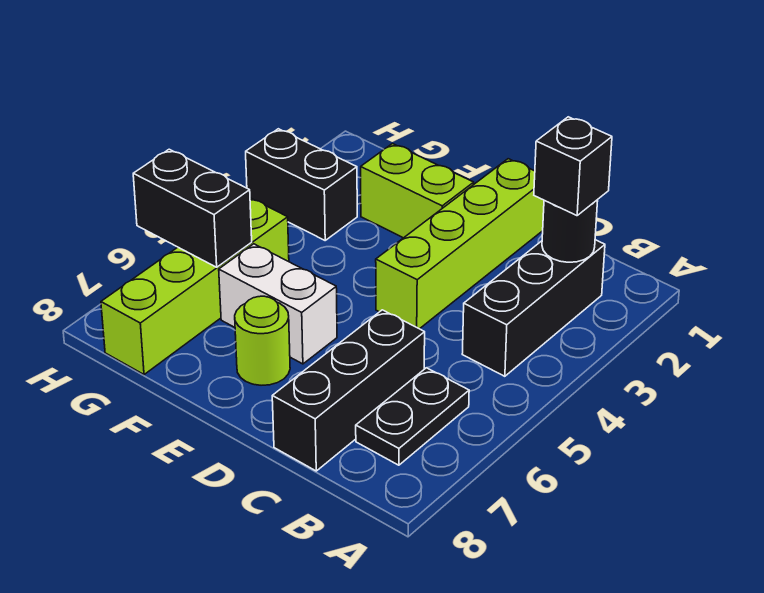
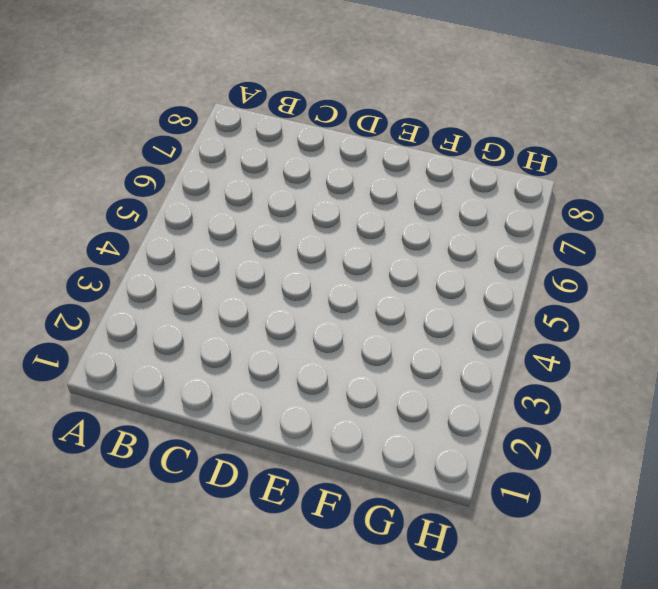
none -> black brick B2:B4 level 1
none -> black plate B6:B7 level 1
none -> black brick C6:C8 level 1

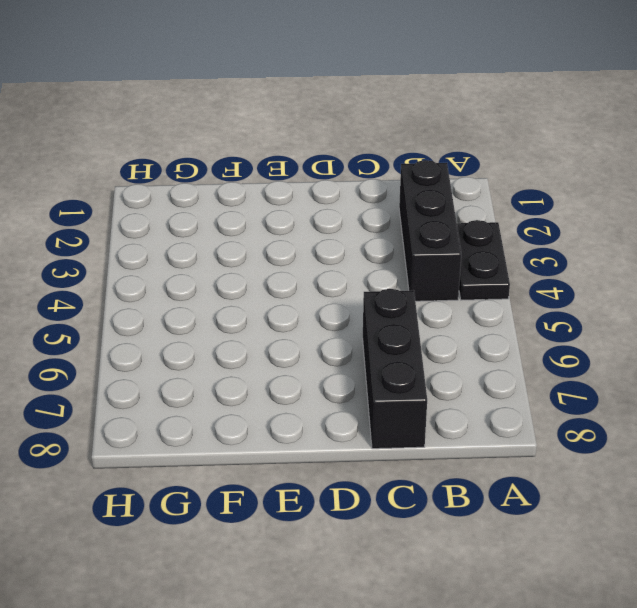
black plate A3:A4 level 1 -> black plate B6:B7 level 1
none -> lime brick D1:D4 level 1
none -> lime brick E2:F2 level 1
none -> white brick E6:F6 level 1

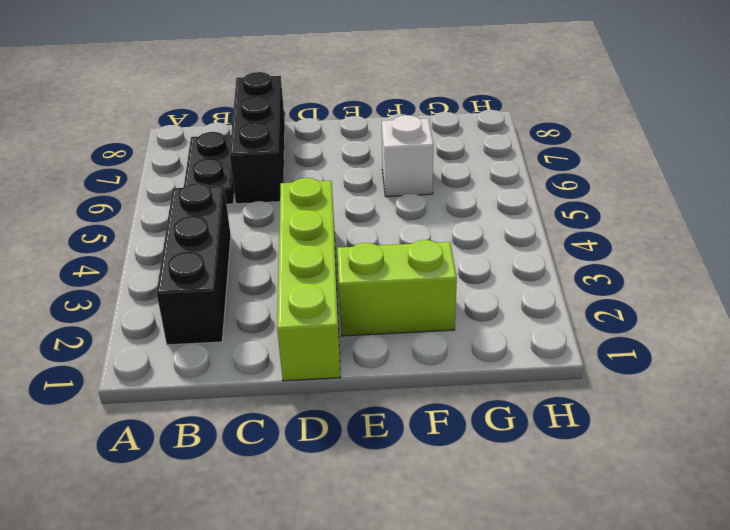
white brick F6 level 1 -> white brick E6:F6 level 1
none -> lime round brick E7 level 1
none -> black brick G3:H3 level 1
none -> lime brick G5:G8 level 1

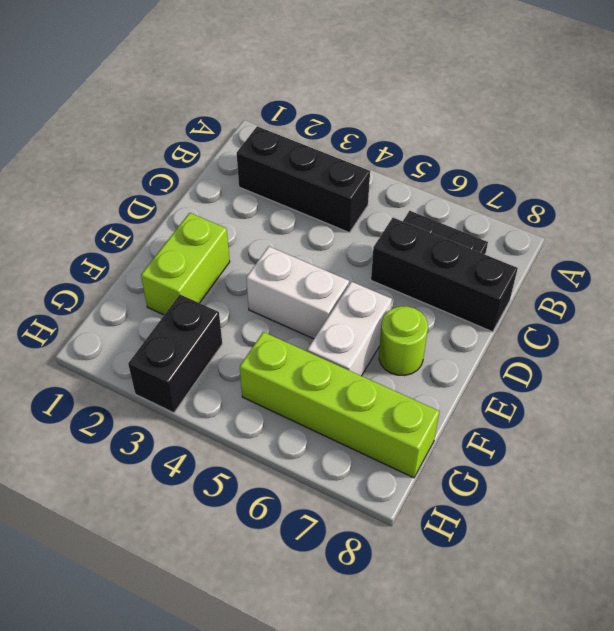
white brick E4:E5 level 1 -> none
none -> lime brick D1:D4 level 1
none -> black round brick B2 level 2
none -> black brick G6:H6 level 2

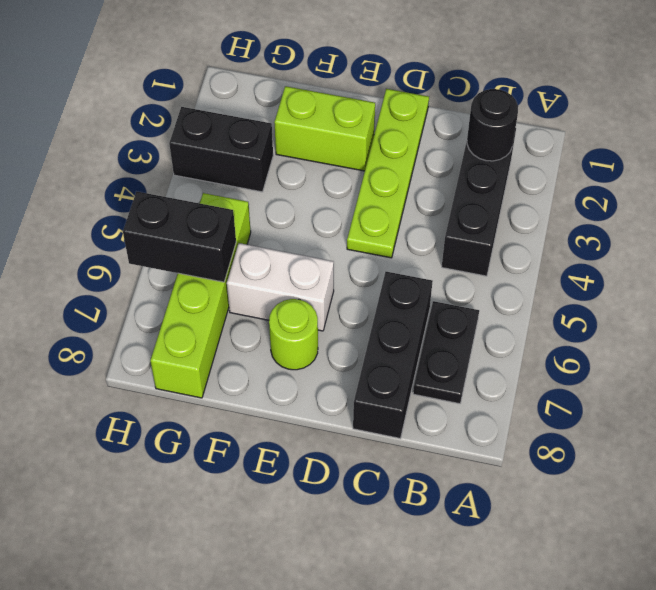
lime plate D1:D4 level 1 -> lime brick D1:D4 level 1
none -> black brick B2 level 3

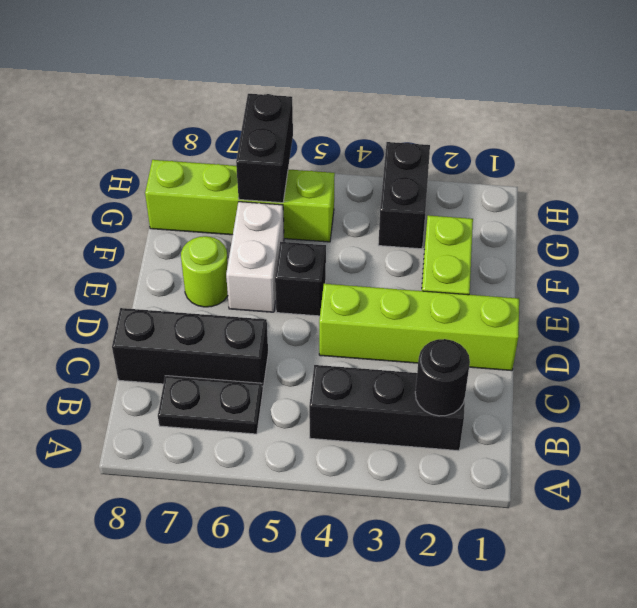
black brick E5 level 1 -> black brick B2 level 3

